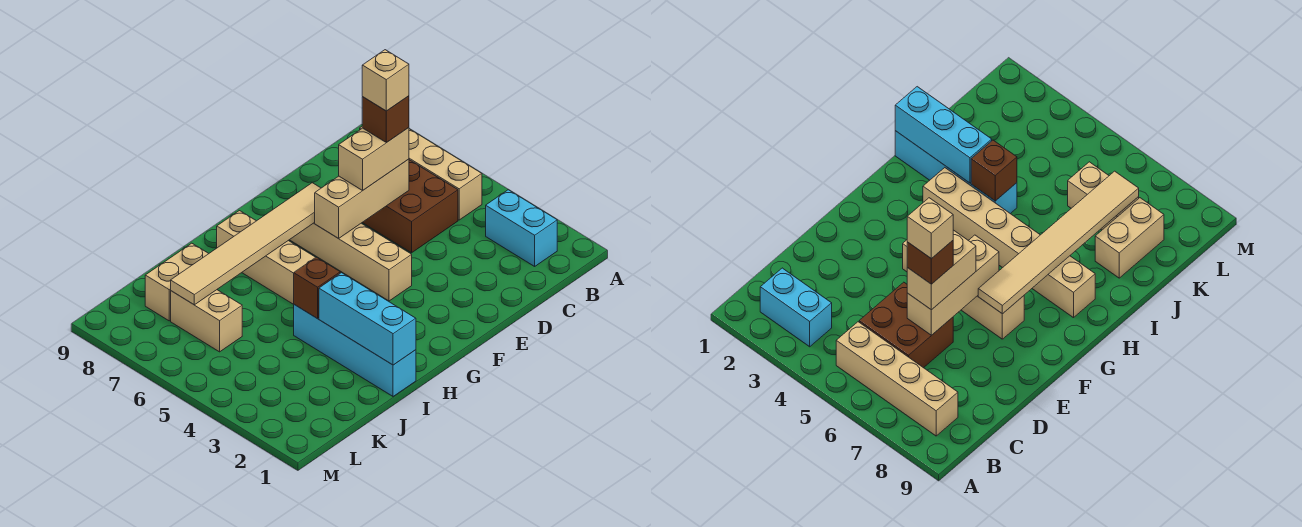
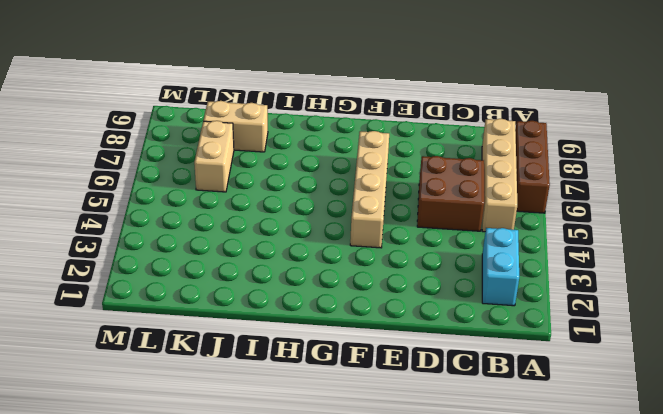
brown brick A6:A8 level 1 -> none
none -> tan brick H3:H8 level 1
none -> cyan brick I1:I4 level 1
none -> tan brick D6:F6 level 2

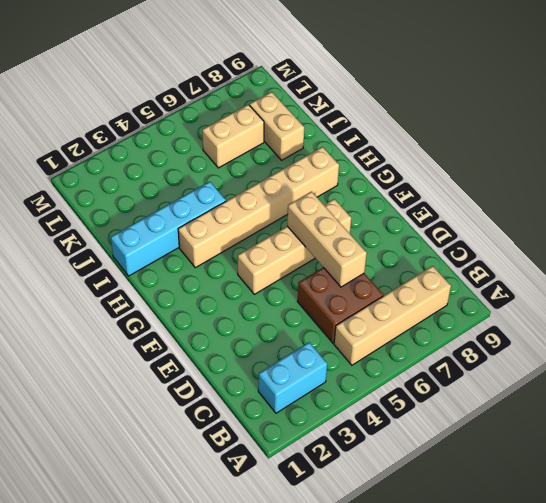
none -> tan tile F7:K7 level 2
none -> cyan brick I1:I3 level 2
none -> brown brick I4 level 2

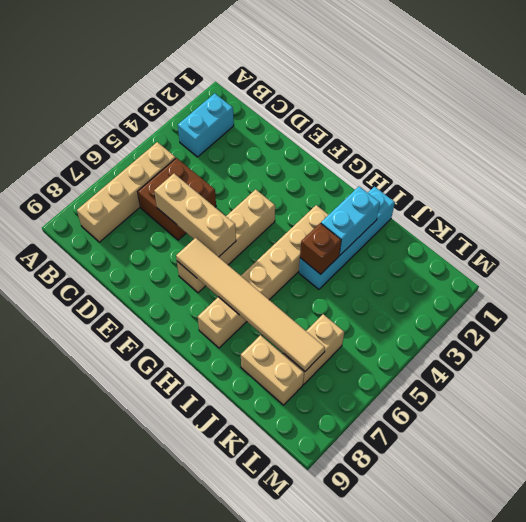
cyan brick I2:I3 level 2 -> cyan brick I1:I3 level 2
none -> tan brick D6:E6 level 3
none -> brown brick D6 level 4
none -> tan brick D6 level 5

